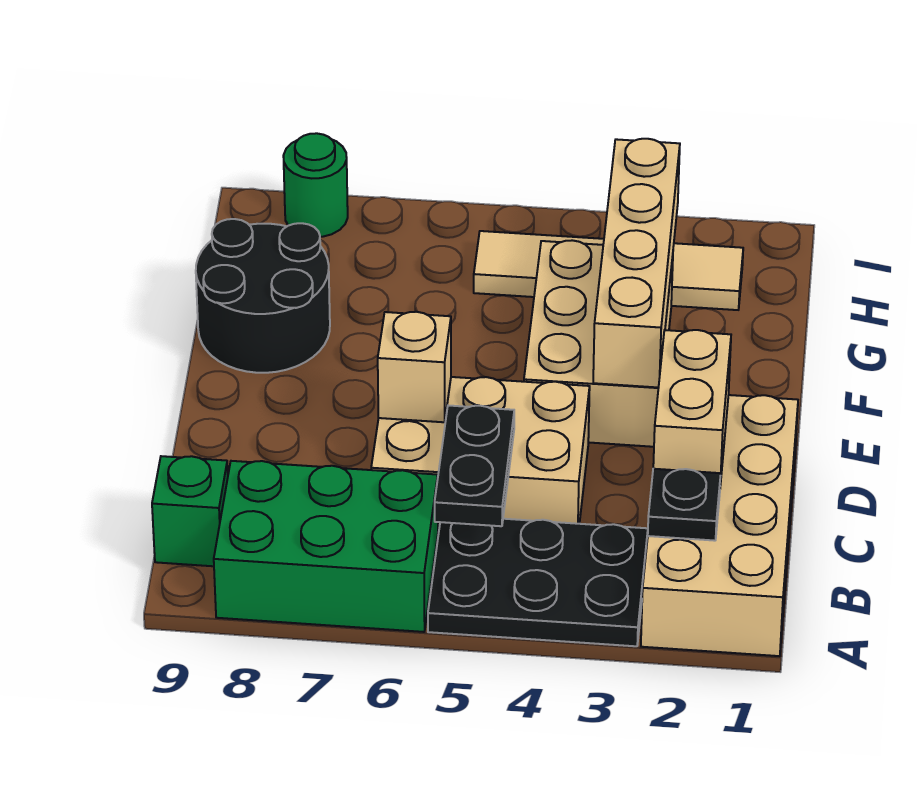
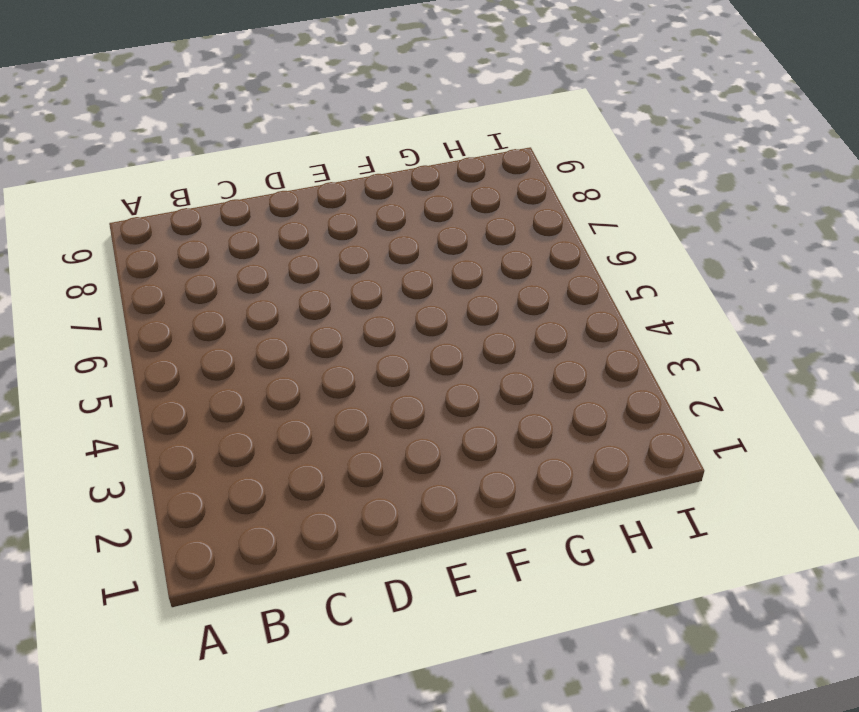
none -> tan brick A1:D2 level 1
none -> black plate A3:B5 level 1
none -> green brick A6:B8 level 1

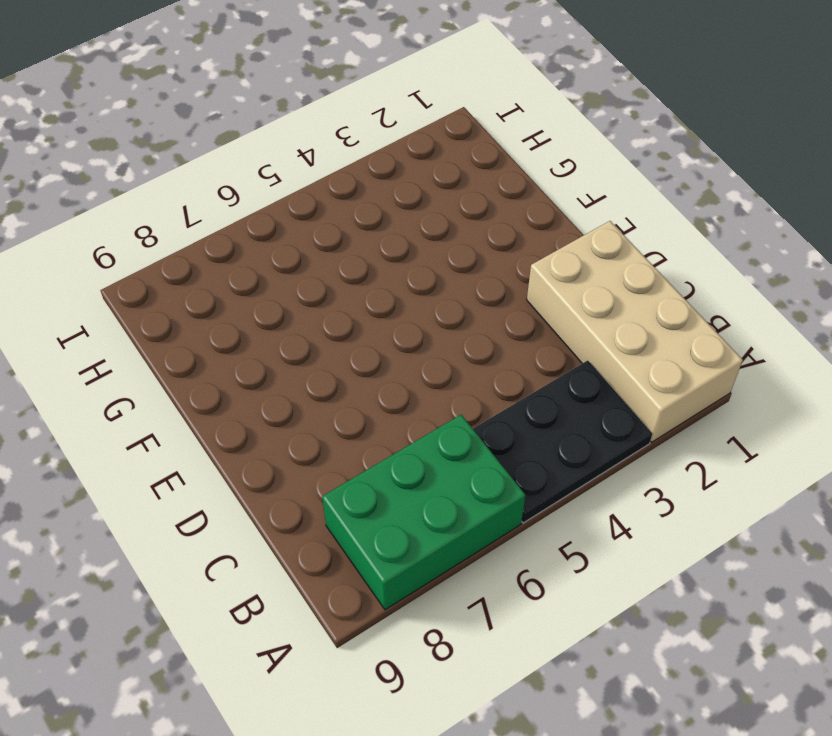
none -> green brick B9 level 1
none -> tan brick C4:D6 level 1
none -> tan brick E3:G4 level 1

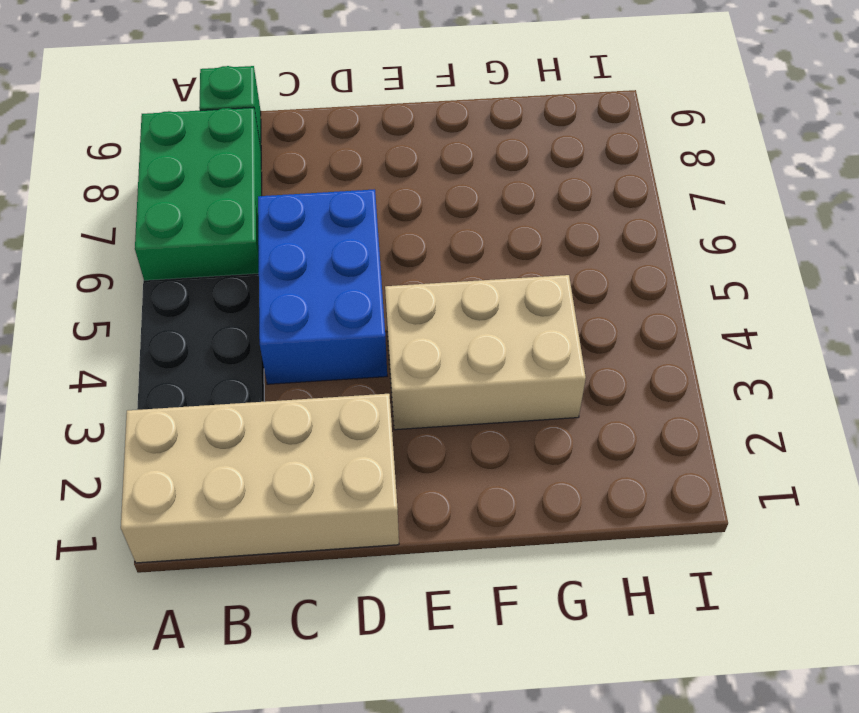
blue brick C4:D6 level 1 -> tan brick C4:D6 level 1
none -> black round brick F8:G9 level 1
none -> tan tile H2:H5 level 1
none -> green round brick I8 level 1

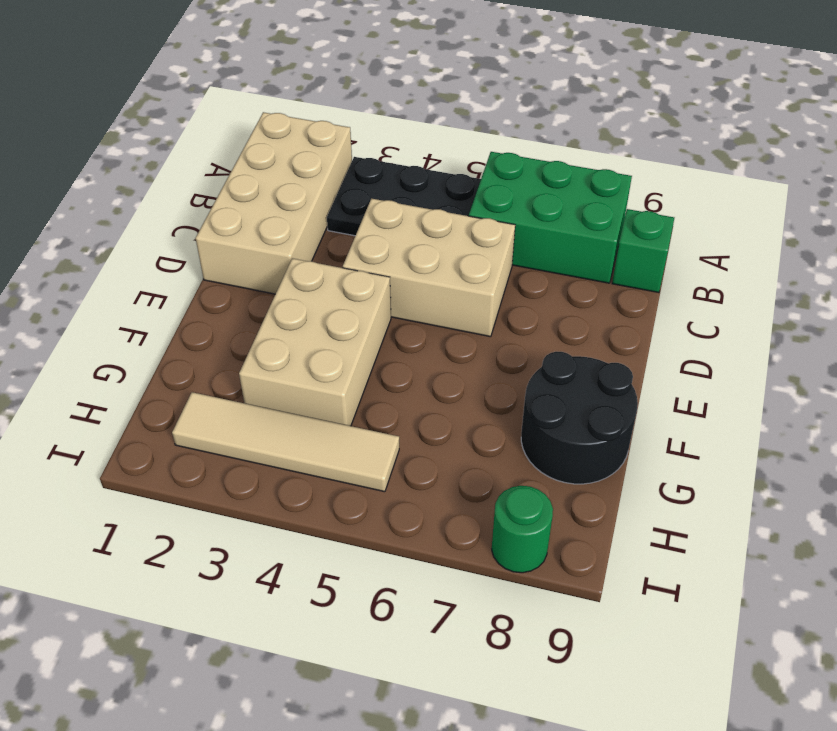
none -> black plate B2 level 2
none -> black plate B5:C5 level 2
none -> tan brick C2:D2 level 2

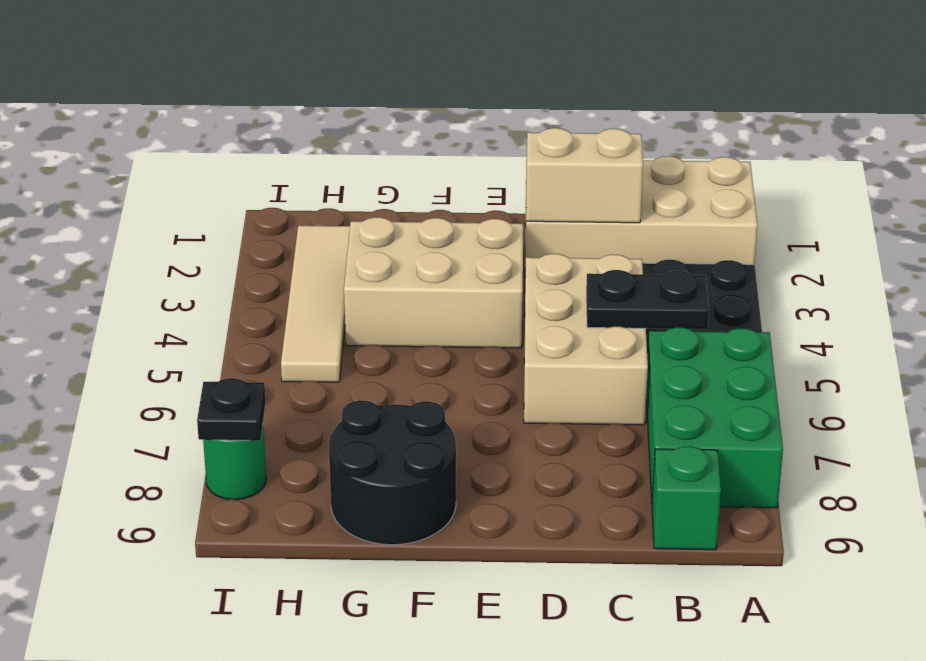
black plate I8 level 2 -> black plate B2 level 2
none -> tan brick D6 level 2
none -> tan brick E3:H3 level 2

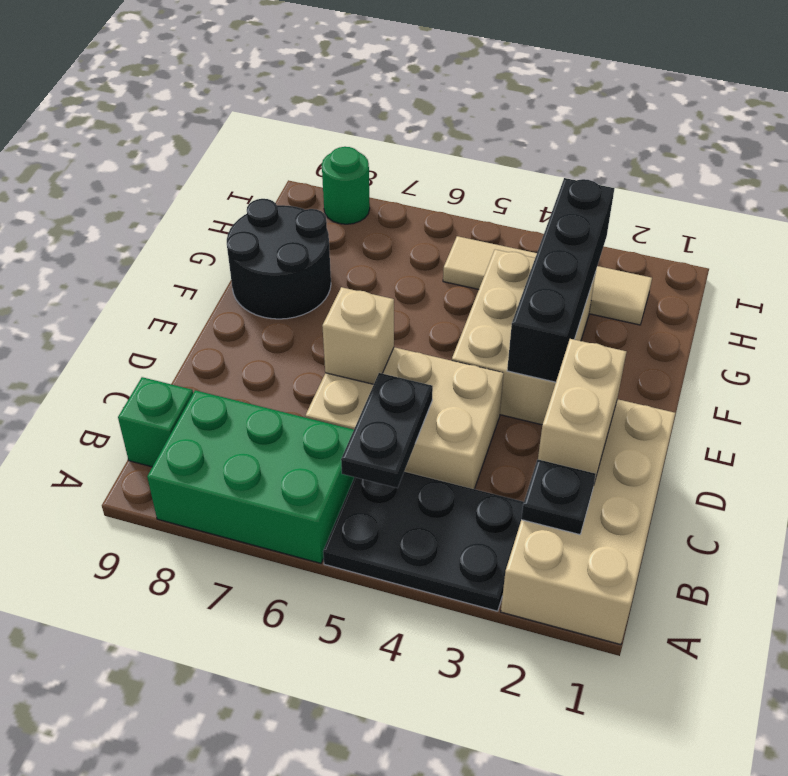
black brick E3:H3 level 2 -> tan brick E3:H3 level 2

